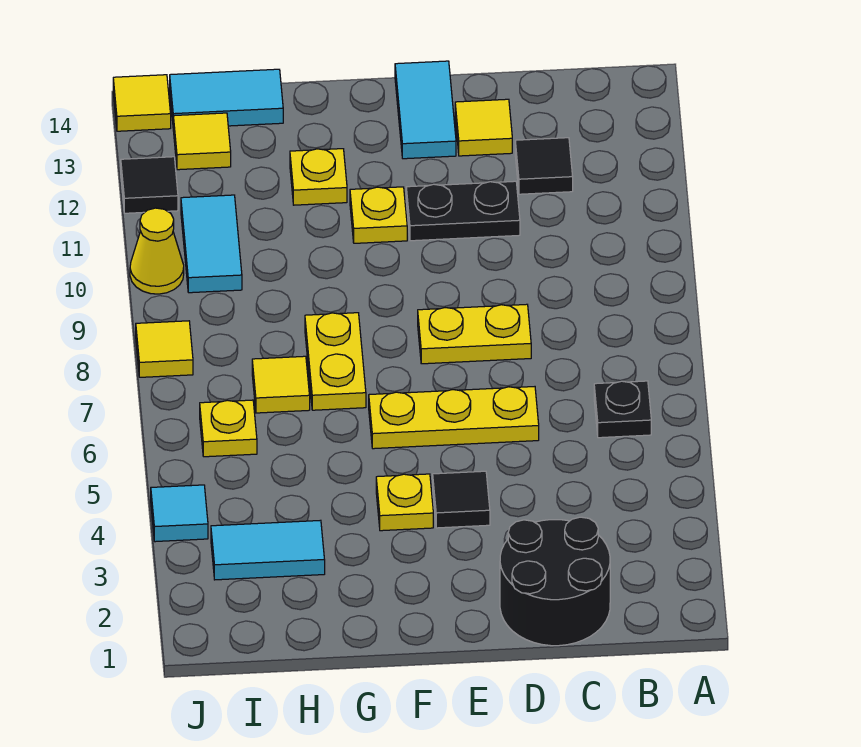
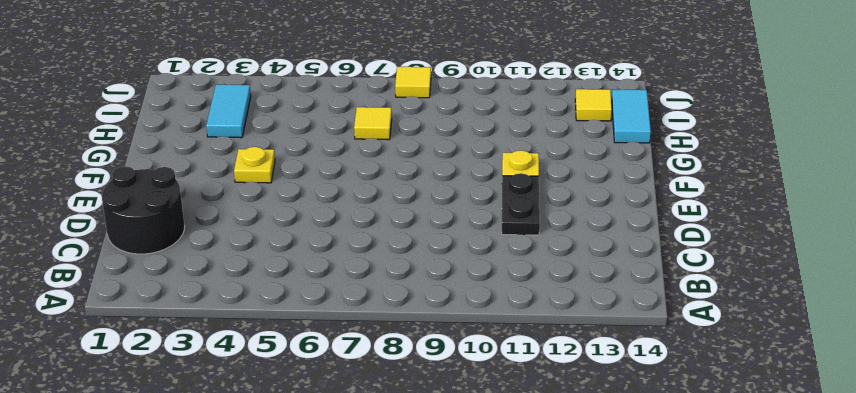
none -> black plate B6 level 1
none -> black tile C12 level 1
none -> yellow plate D6:F6 level 1

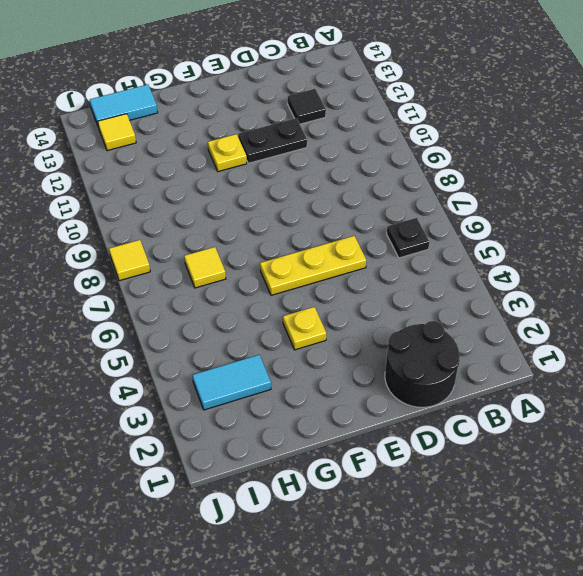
none -> yellow plate D8:E8 level 1
none -> yellow tile D13 level 1
none -> black tile E4 level 1

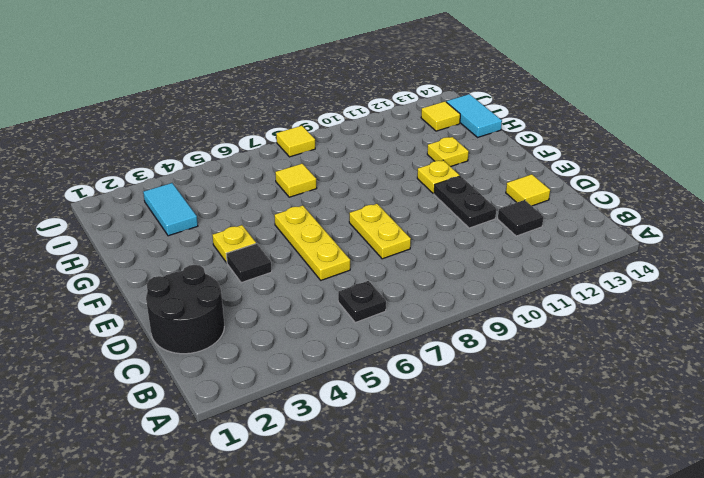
none -> cyan tile E13:E14 level 1
none -> yellow plate G7:G8 level 1
none -> yellow plate I6 level 1

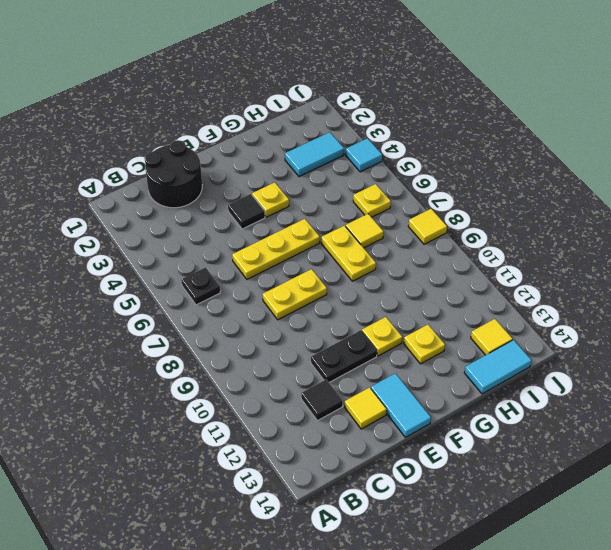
none -> cyan tile I10:I11 level 1
none -> yellow cone J10 level 1
none -> black tile J12 level 1

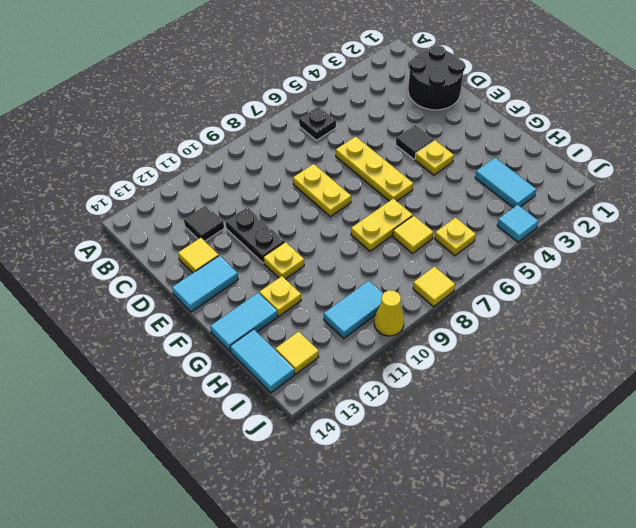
cyan tile G13:G14 level 1 -> none
none -> black tile J12 level 1
none -> yellow tile J14 level 1

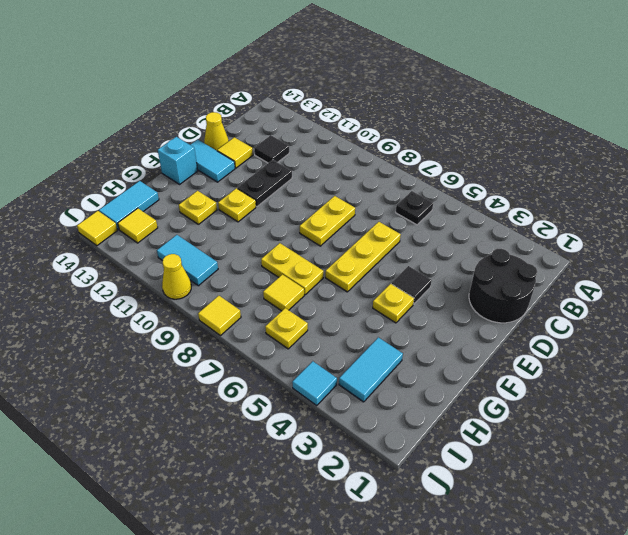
yellow cone D14 level 1 -> none
cyan brick F14 level 1 -> none
none -> black tile J12 level 1

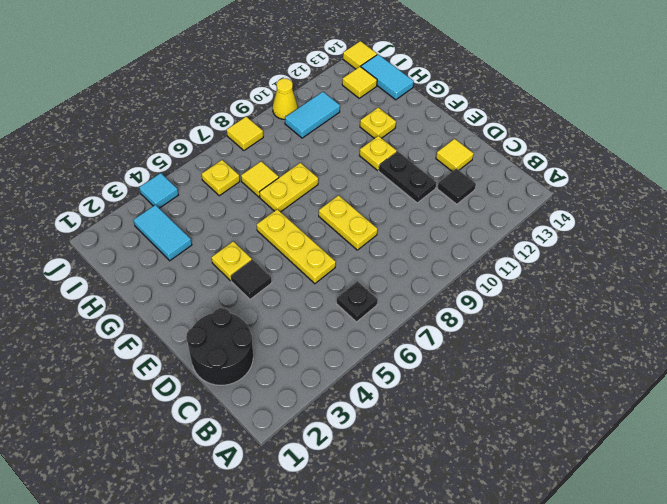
none -> cyan tile E13:E14 level 1
none -> black tile J12 level 1

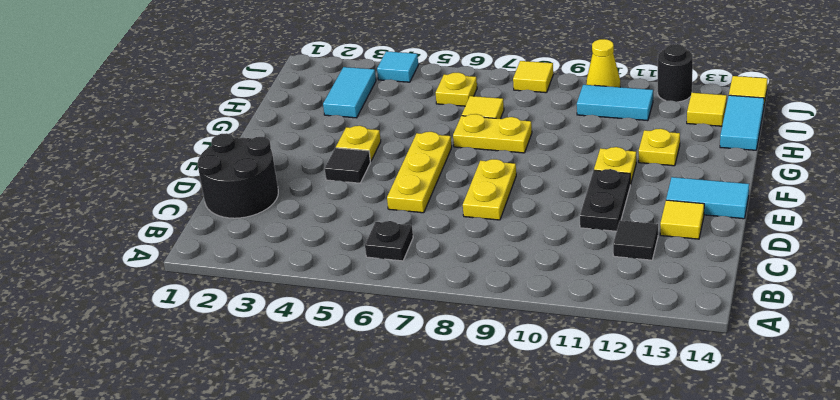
black round brick J12 level 1 -> black tile J12 level 1

